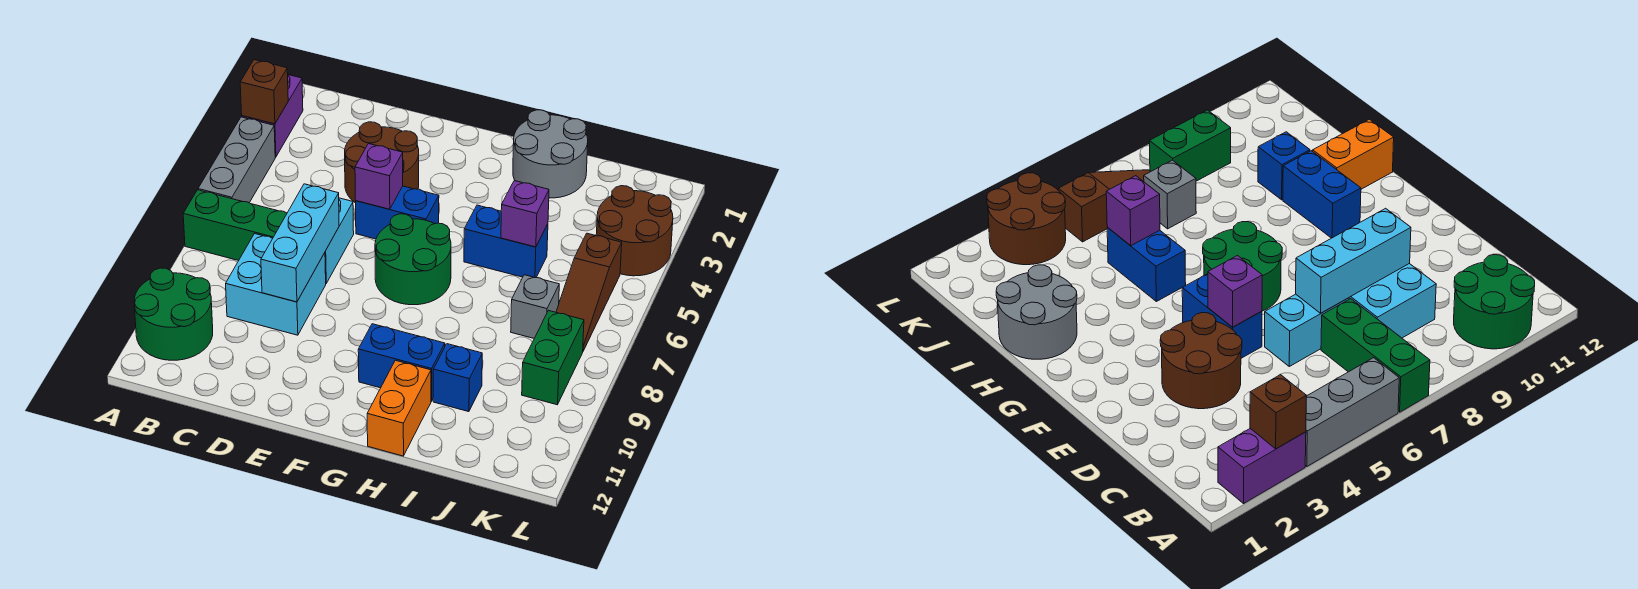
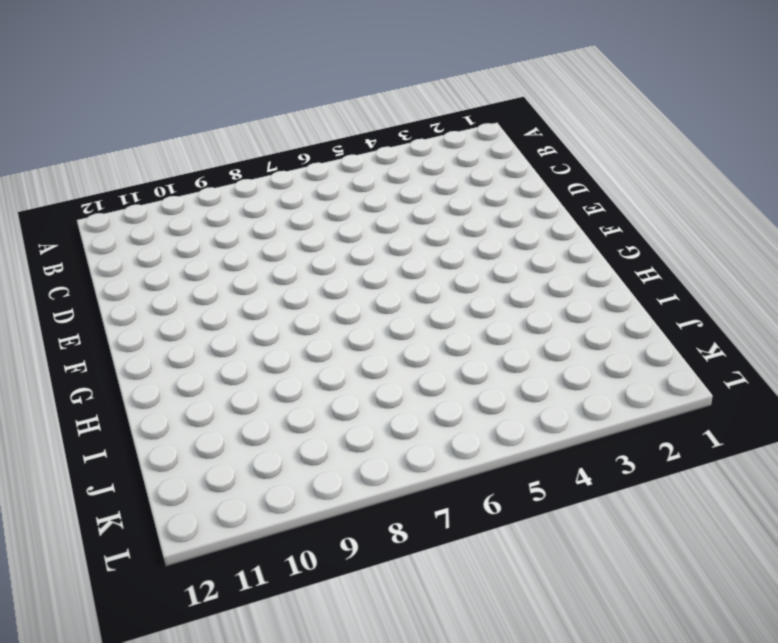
none -> purple brick A2:A3 level 1
none -> grey brick A4:A6 level 1
none -> green brick A7:C7 level 1

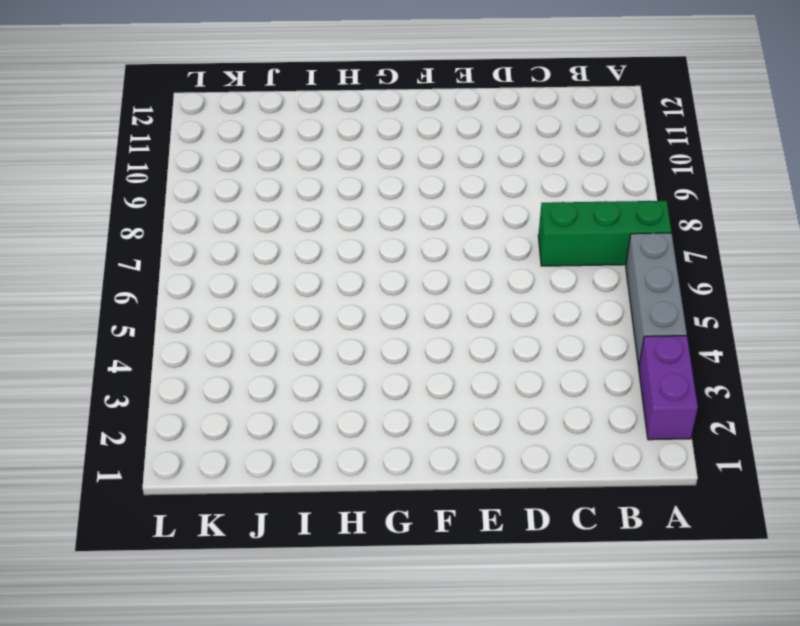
none -> green round brick A10:B11 level 1
none -> cyan brick C8:D9 level 1
none -> brown round brick D3:E4 level 1

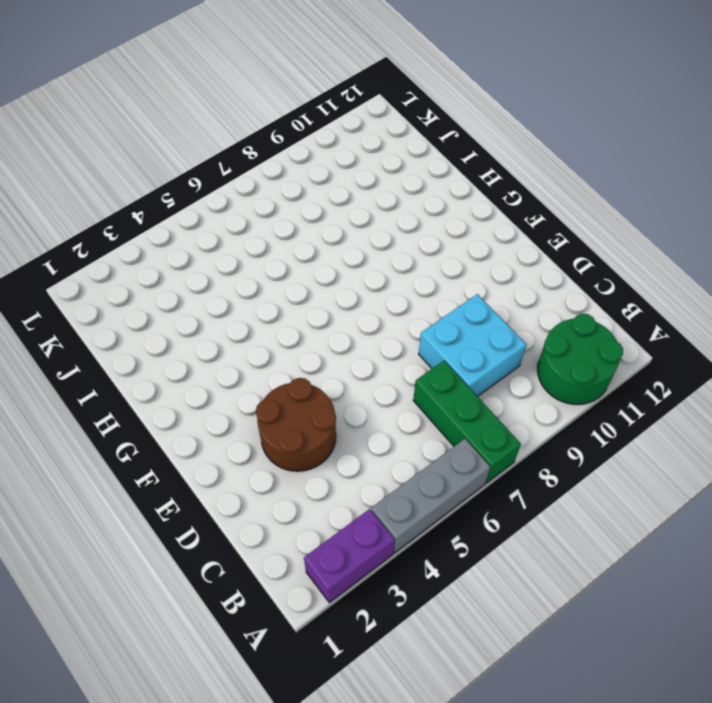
none -> cyan brick D6:D7 level 1
none -> blue brick E5:F5 level 1
none -> green round brick F6:G7 level 1

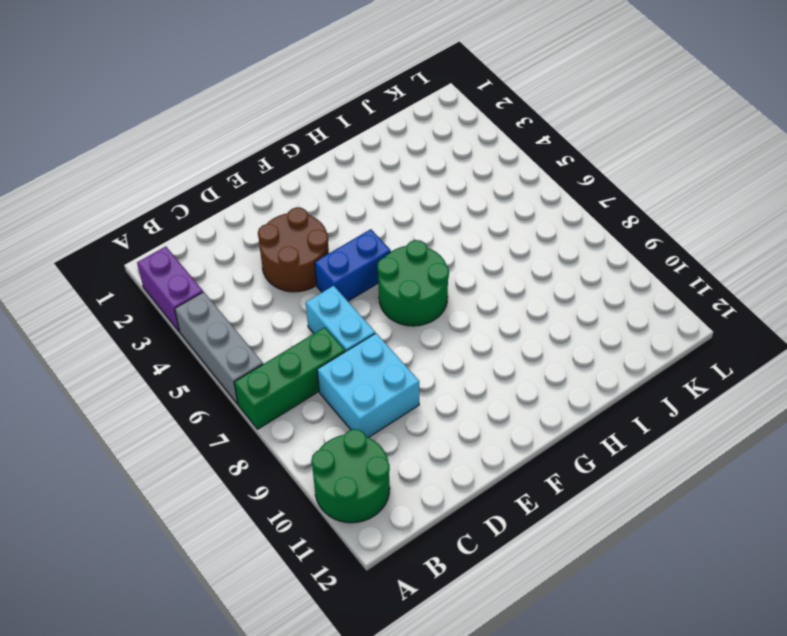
none -> blue brick G10:H10 level 1
none -> grey round brick H1:I2 level 1
none -> blue brick H5:I5 level 1

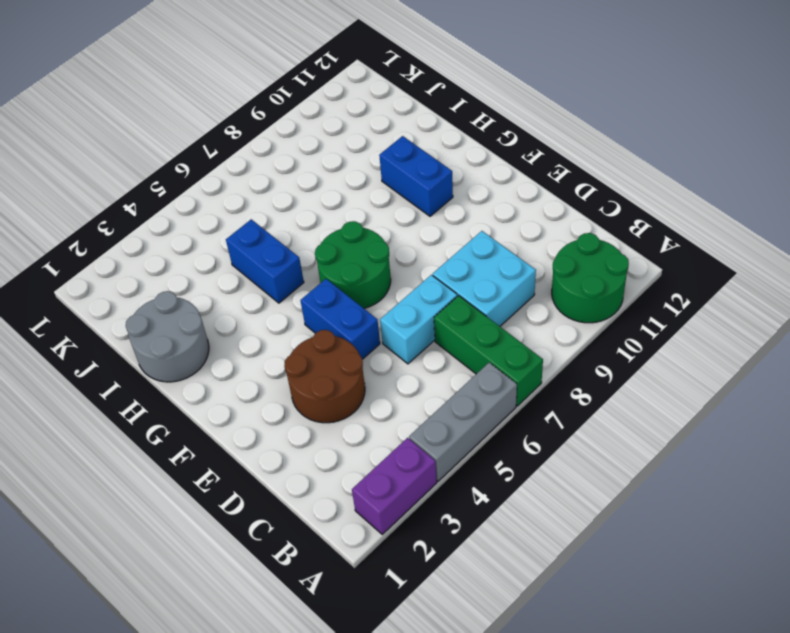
none -> orange brick H11:H12 level 1
none -> blue brick I10 level 1
none -> grey brick J7 level 1

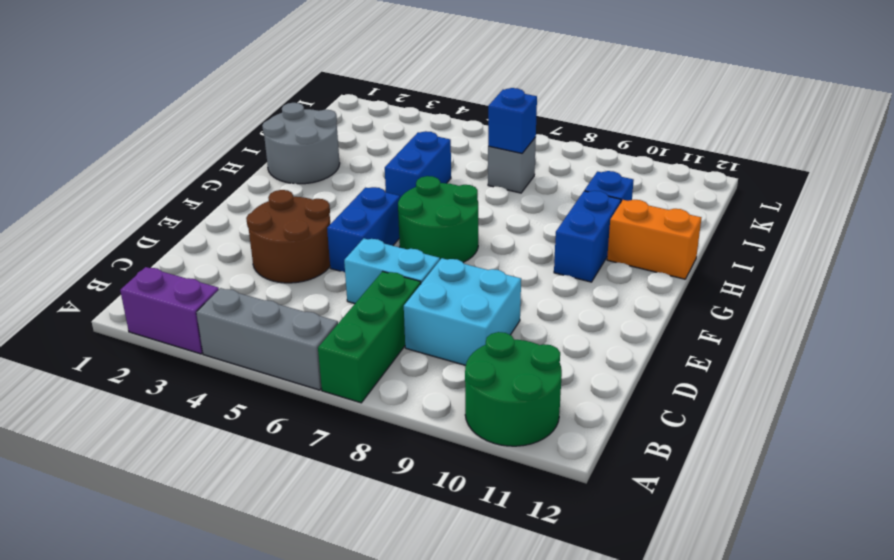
blue brick J7 level 2 -> none
none -> brown round brick K3:L4 level 1
none -> brown slope K5:K7 level 1 top 5
none -> green brick K8:K9 level 1

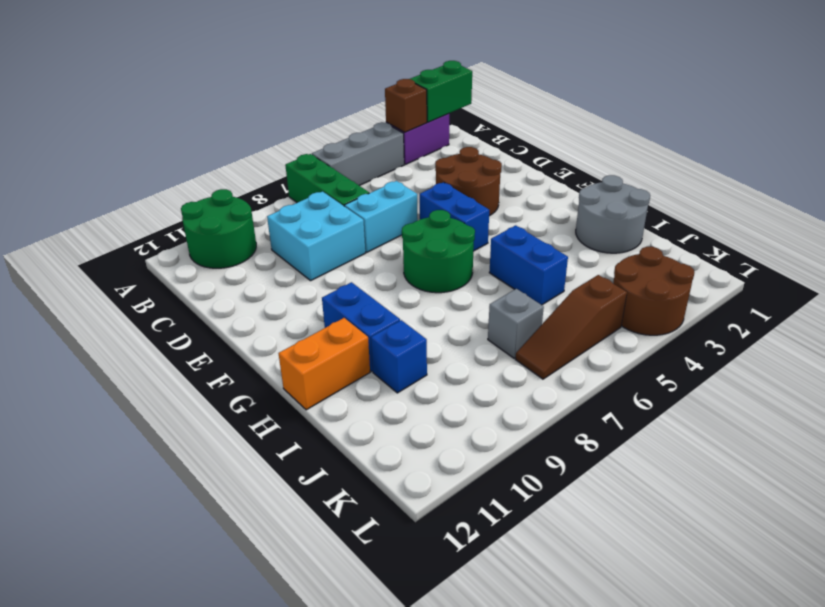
green brick A1:A2 level 2 -> green brick K8:K9 level 1
none -> cyan brick D7:D9 level 2
none -> purple brick E5 level 2
none -> purple brick I5 level 2

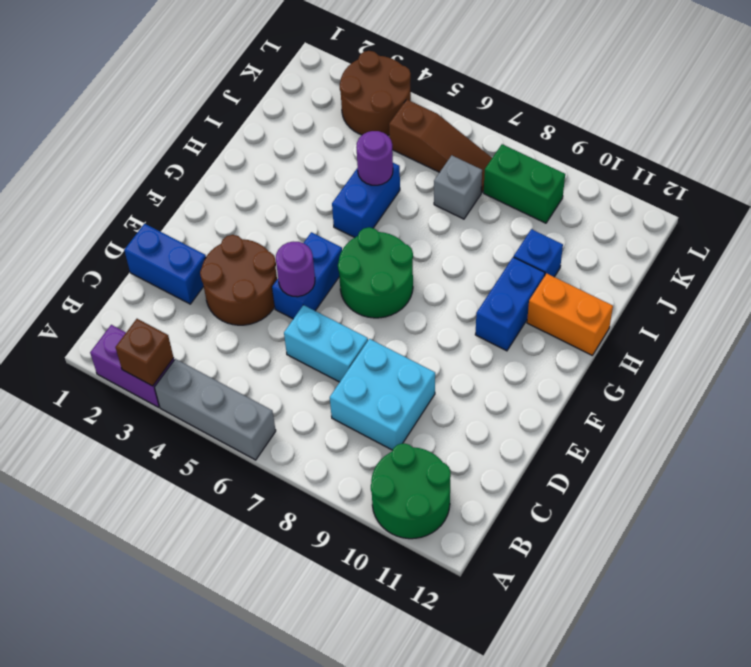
blue brick D1:D2 level 1 -> none
purple round brick E5 level 2 -> purple brick E5 level 2
purple round brick I5 level 2 -> purple brick I5 level 2
none -> green brick A7:C7 level 1
none -> grey round brick H1:I2 level 1
none -> cyan brick D7:D9 level 2

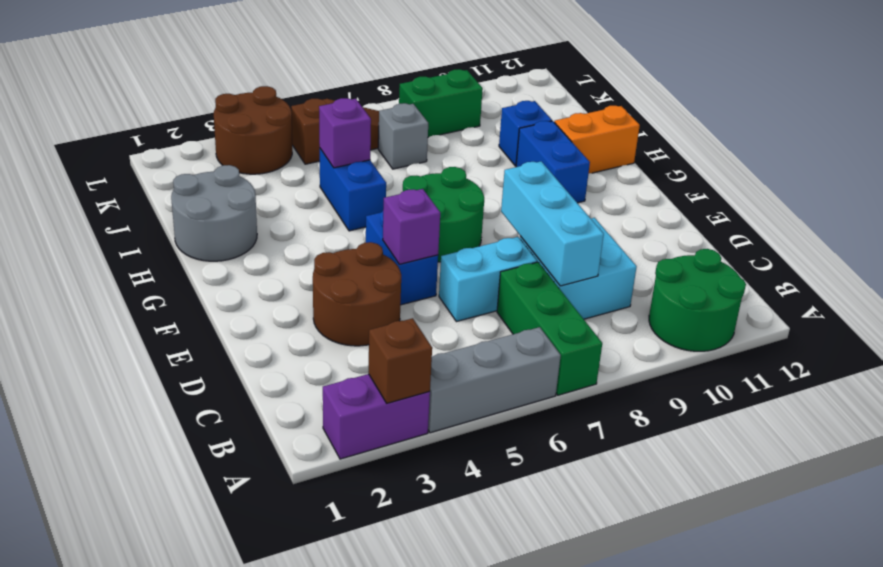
cyan brick C8:E8 level 2 -> cyan brick D7:D9 level 2

